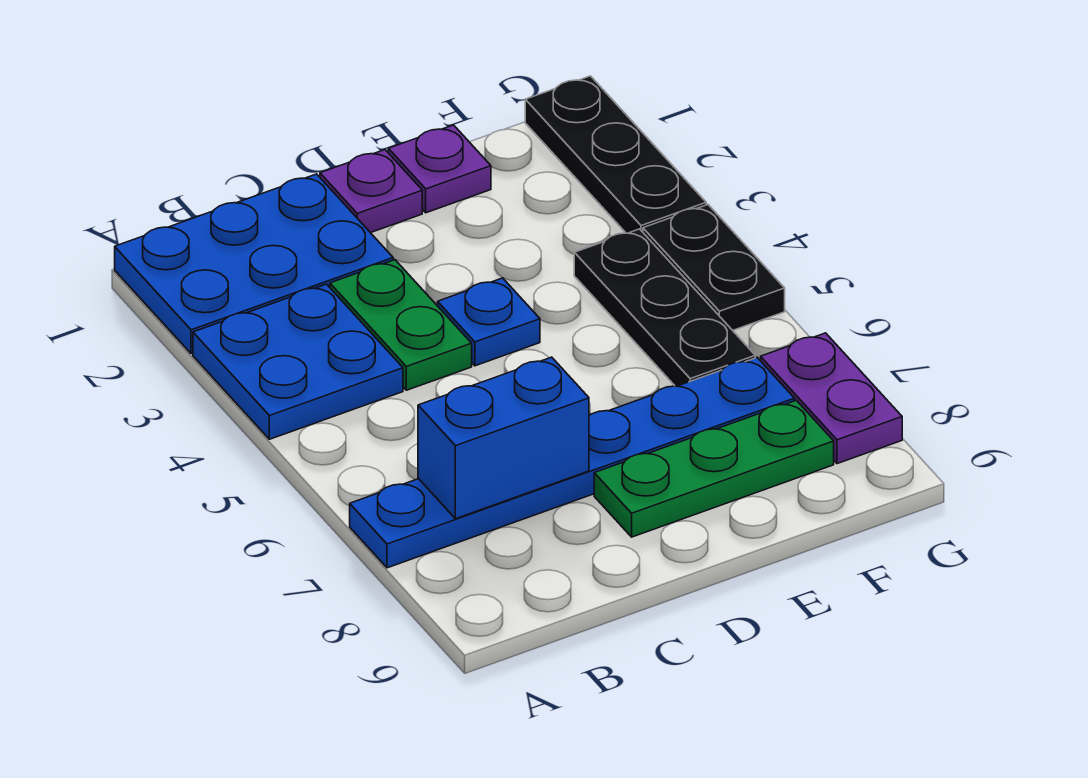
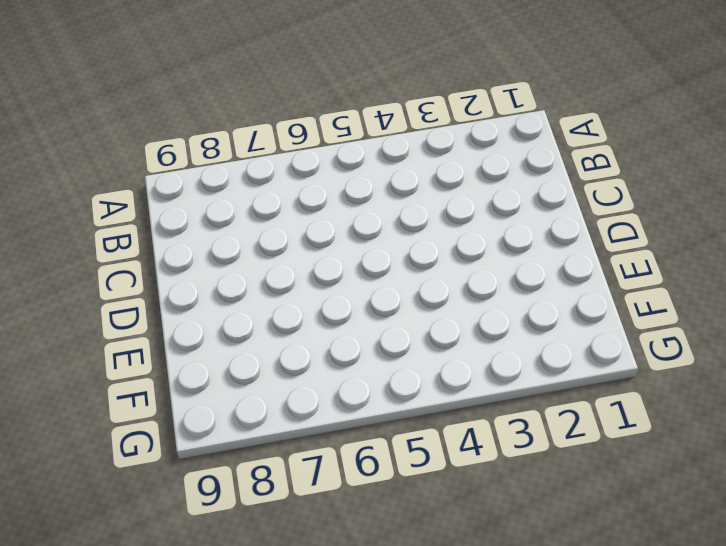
none -> blue plate A1:C2 level 1
none -> blue plate A3:B4 level 1
none -> blue plate A7:F7 level 1

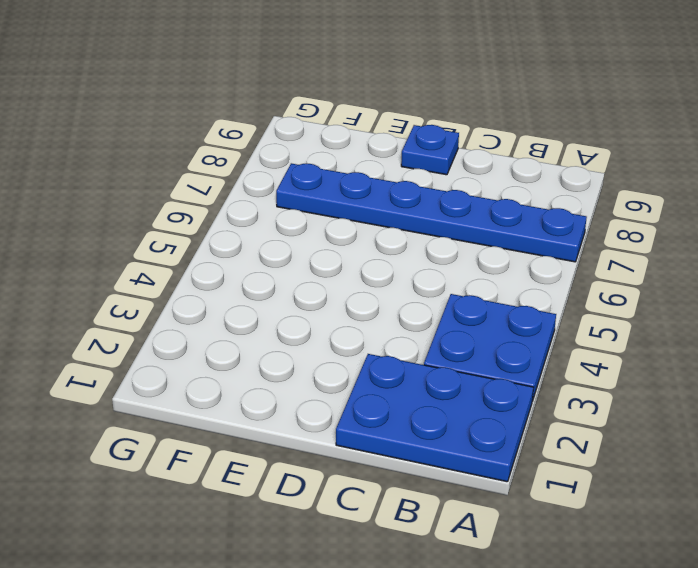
blue plate D9 level 1 -> blue plate D4 level 1
none -> green plate C3:C4 level 1
none -> purple plate D1 level 1
none -> green plate D8:F8 level 1

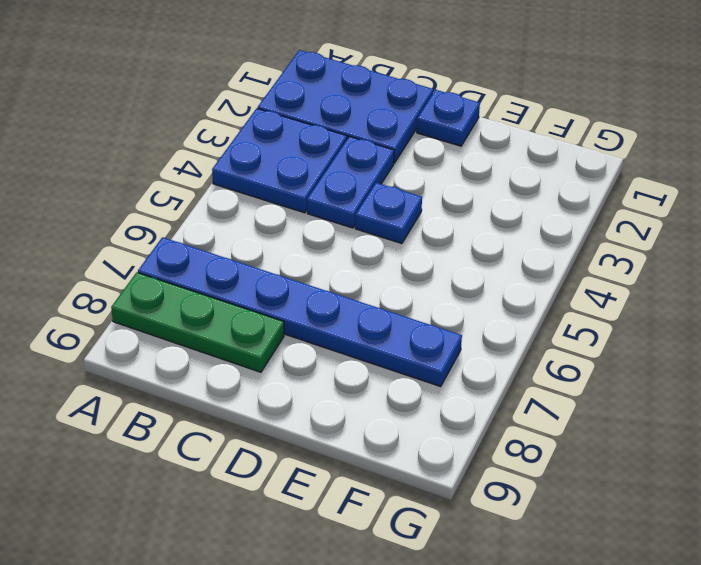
green plate A8:C8 level 1 -> green plate D8:F8 level 1
blue plate C3:C4 level 1 -> green plate C3:C4 level 1
blue plate D1 level 1 -> purple plate D1 level 1
none -> purple plate E1 level 1
none -> black plate F4:F6 level 1
none -> black plate G1:G3 level 1

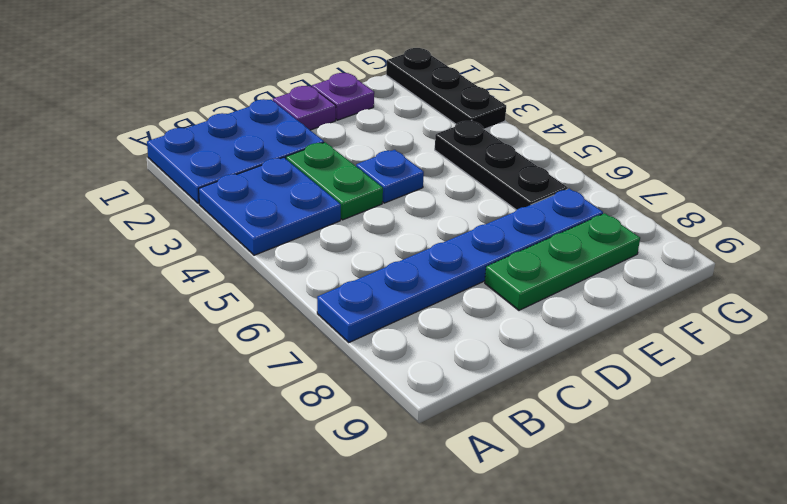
none -> black plate G4:G5 level 1
none -> purple plate G7:G8 level 1
none -> blue brick B7:C7 level 2

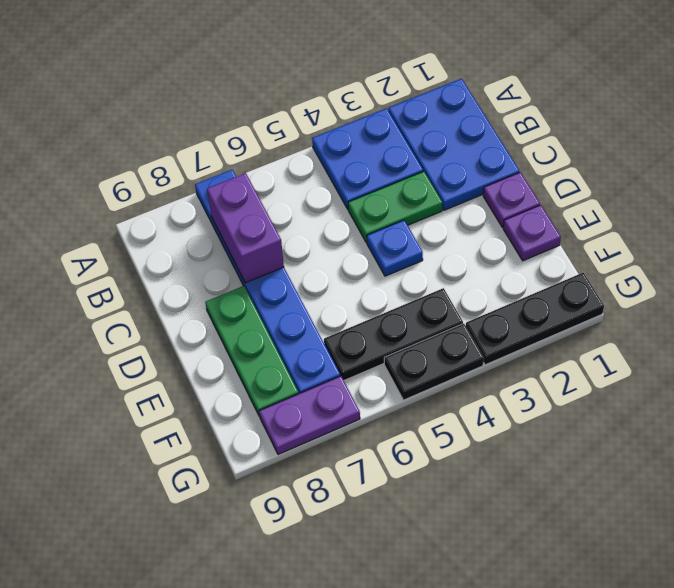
purple brick B7:C7 level 2 -> blue brick B7:C7 level 2

